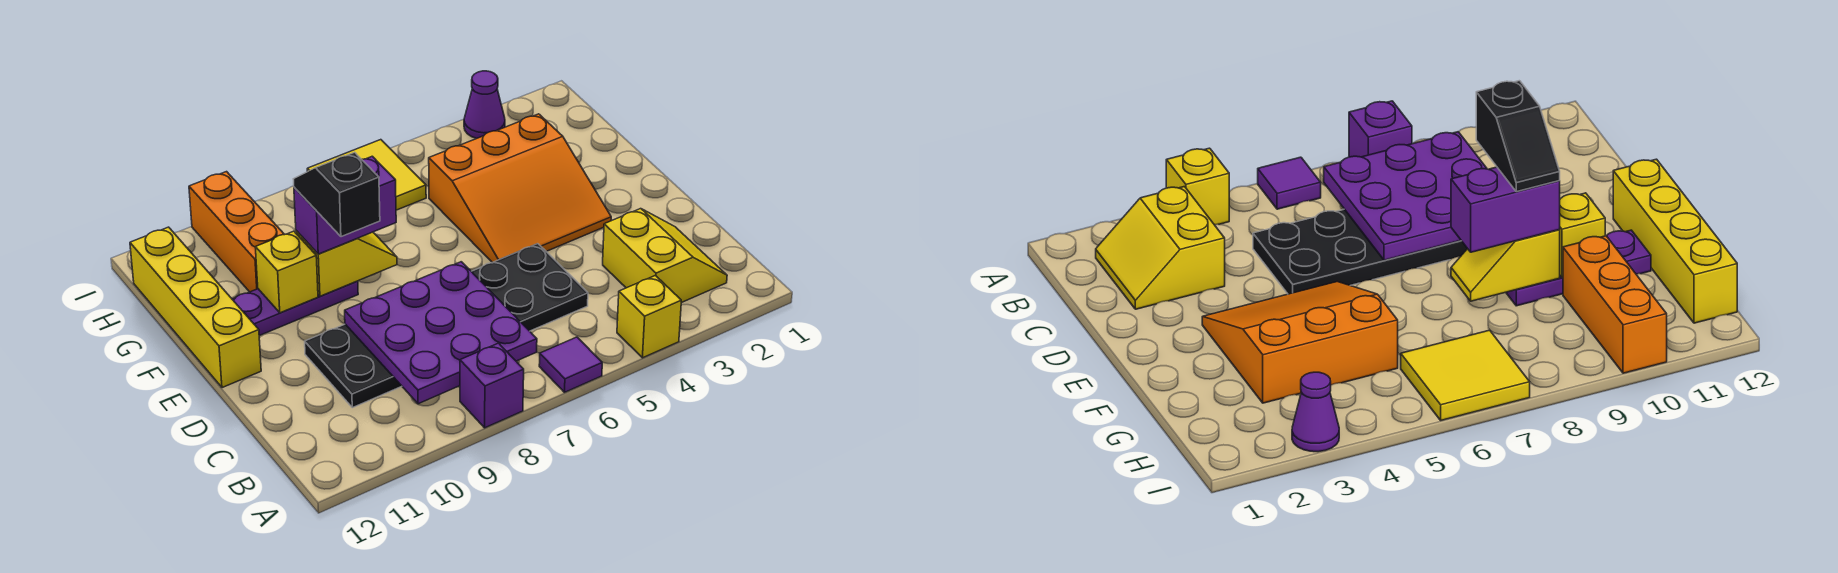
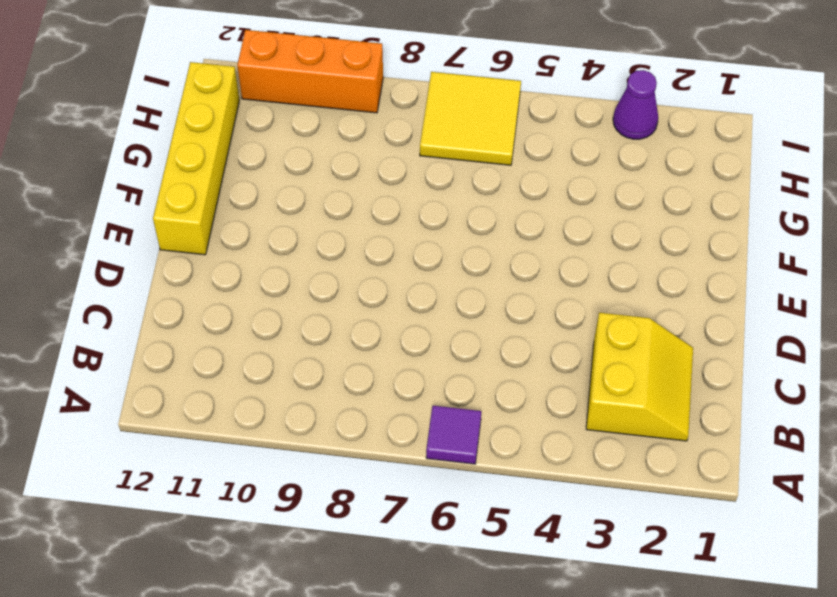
orange brick I9:I11 level 1 -> orange brick G10:I10 level 1
none -> yellow brick A4 level 1
none -> purple brick A8 level 1
none -> black plate C5:D10 level 1

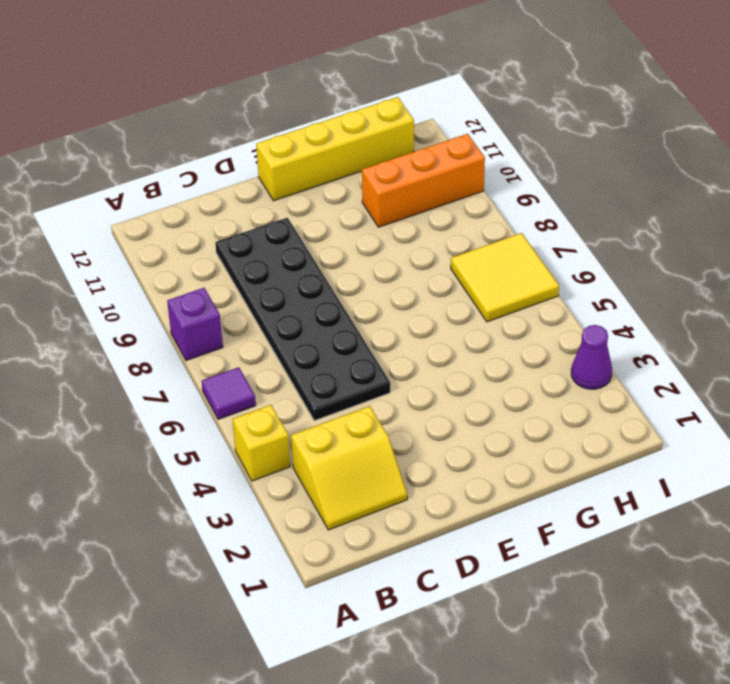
none -> orange slope E3:G5 level 1 top G
none -> purple plate F9:F11 level 1
none -> purple plate B7:D9 level 2

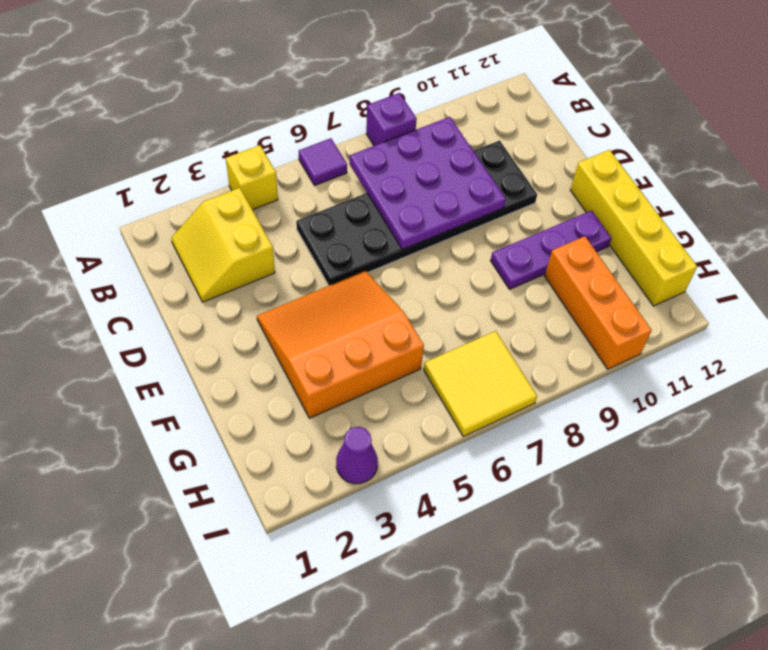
none -> yellow slope F8:F9 level 2 top 9
none -> yellow brick F10 level 2
none -> purple brick F8:F9 level 3

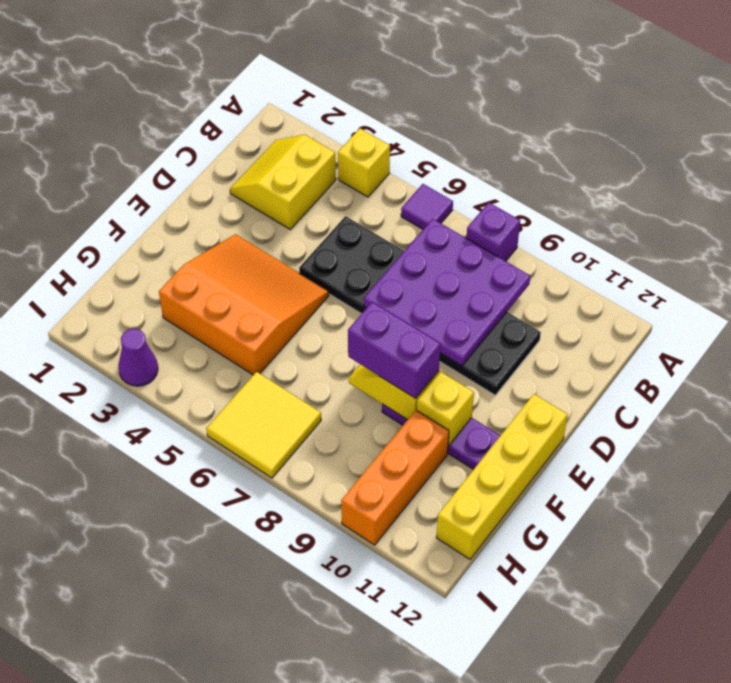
none -> black slope E9:F9 level 4 top E

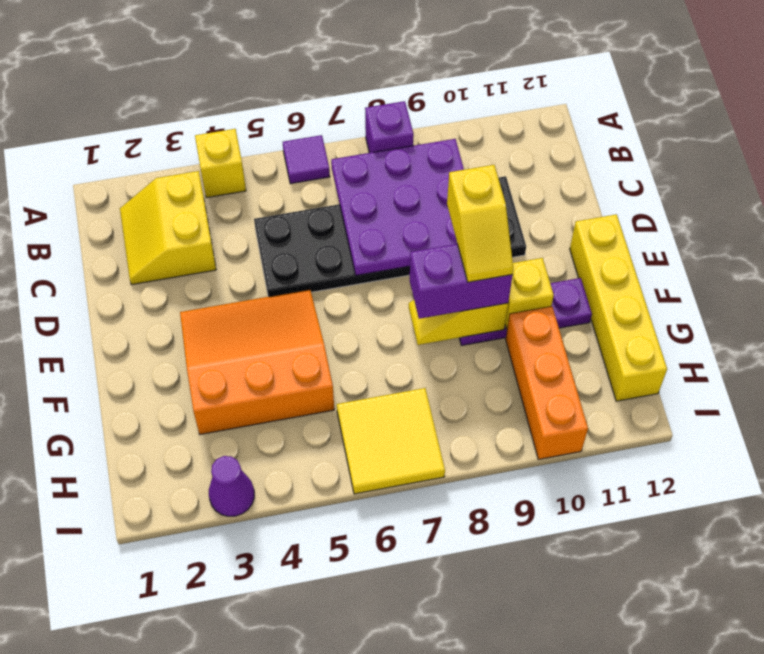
yellow slope E9:F9 level 4 top E -> black slope E9:F9 level 4 top E

